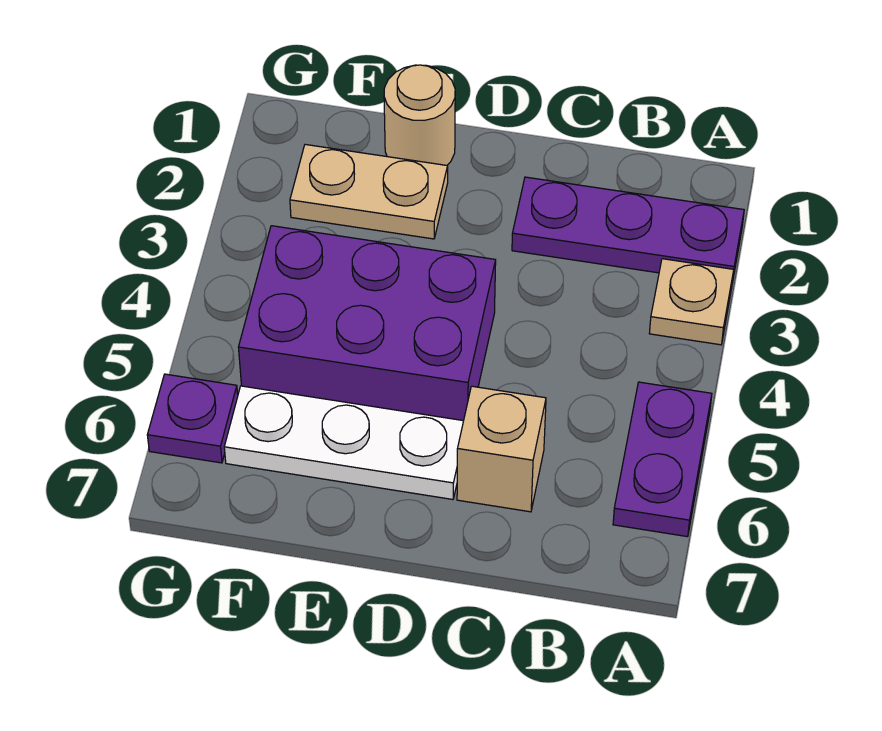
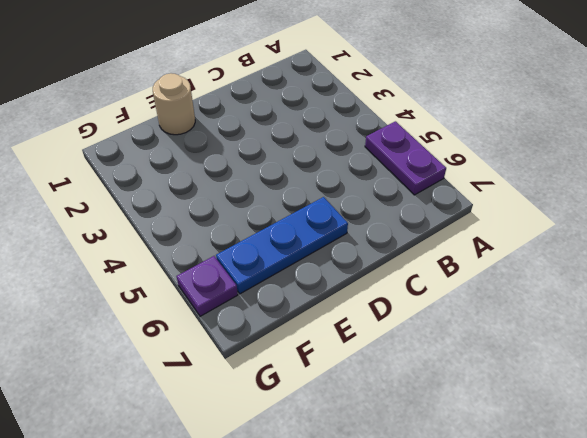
blue plate D6:F6 level 1 -> white plate D6:F6 level 1
none -> purple plate A2:C2 level 1
none -> tan plate A3 level 1

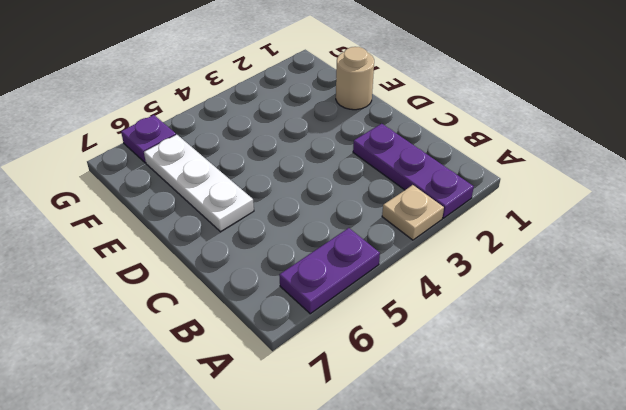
none -> tan brick C6 level 1
none -> purple brick D4:F5 level 1

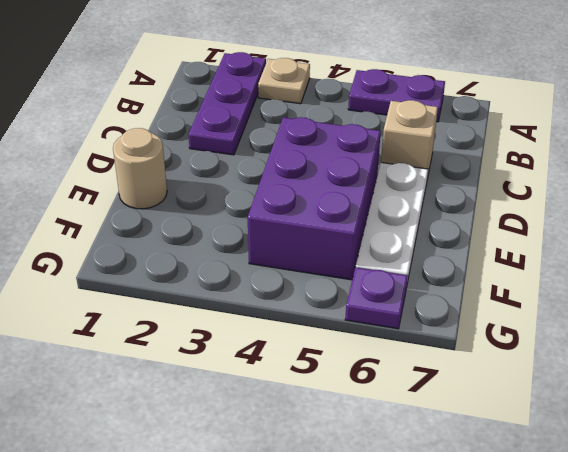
none -> tan plate E2:F2 level 1

